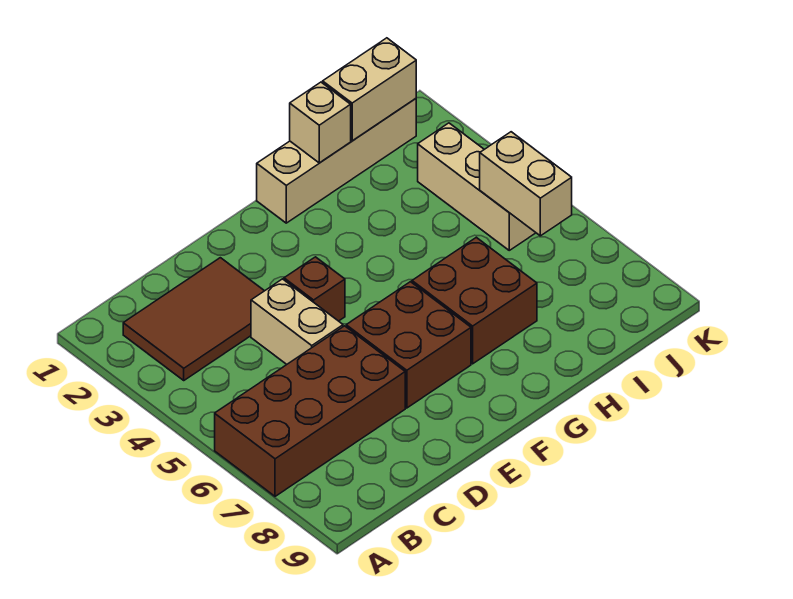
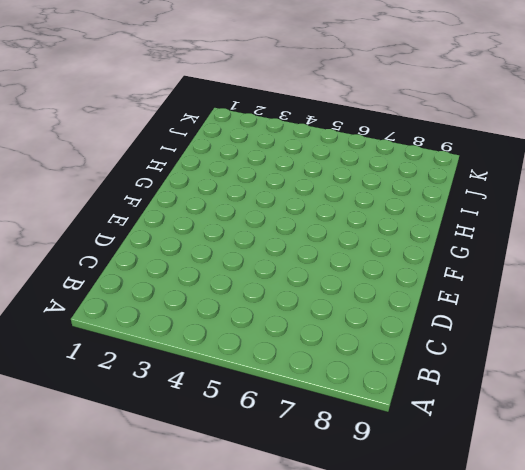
none -> brown brick A6:D7 level 1
none -> brown tile B2:D3 level 1

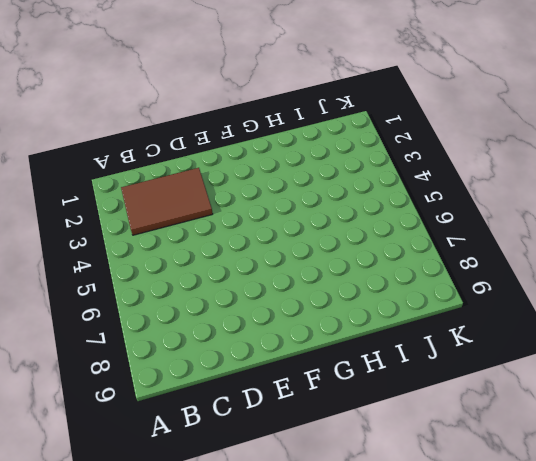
none -> brown brick A6:D7 level 1
none -> tan brick D4:D5 level 1

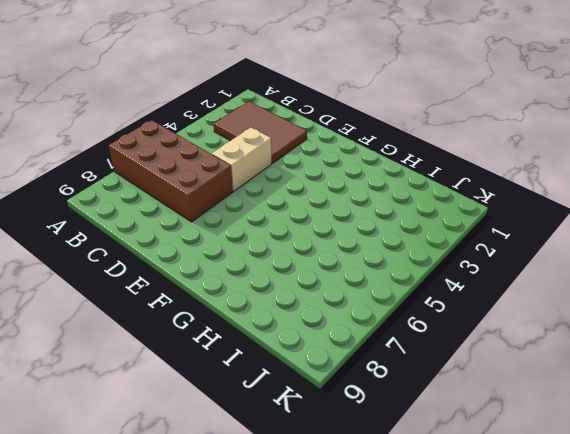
none -> brown brick E4 level 1
none -> brown brick E6:F7 level 1

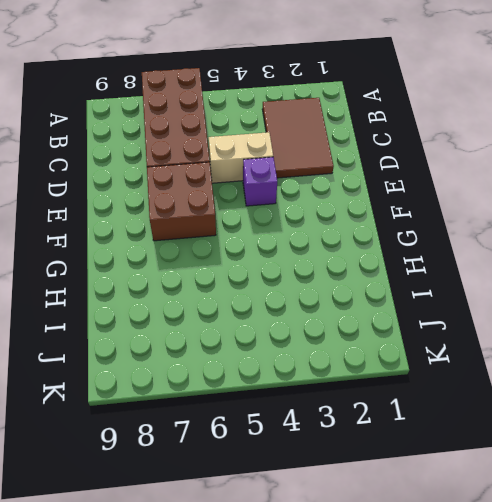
purple brick E4 level 1 -> brown brick E4 level 1
none -> tan brick G1:J1 level 1
none -> brown brick G6:H7 level 1

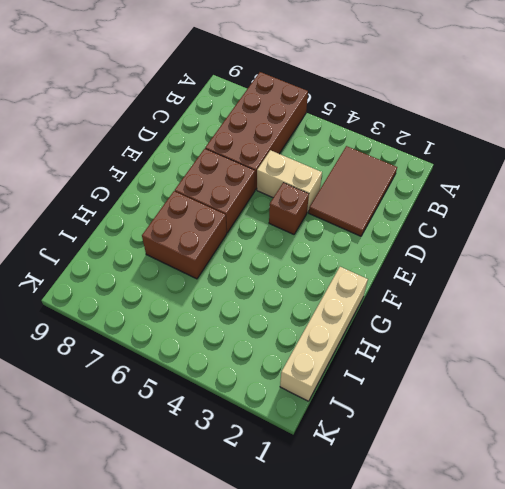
none -> tan brick J3:J5 level 1
none -> tan brick H1 level 2

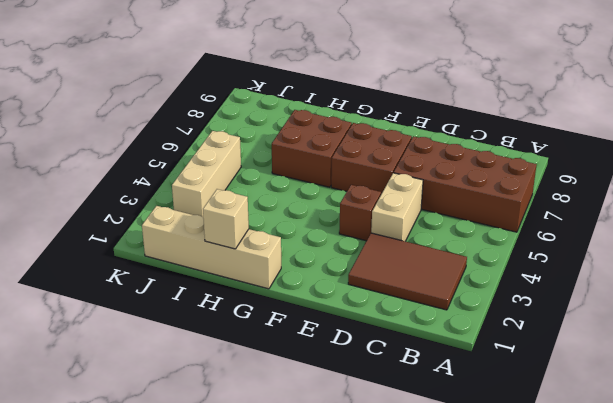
none -> tan brick I1:J1 level 2
none -> tan brick J5:J6 level 2

